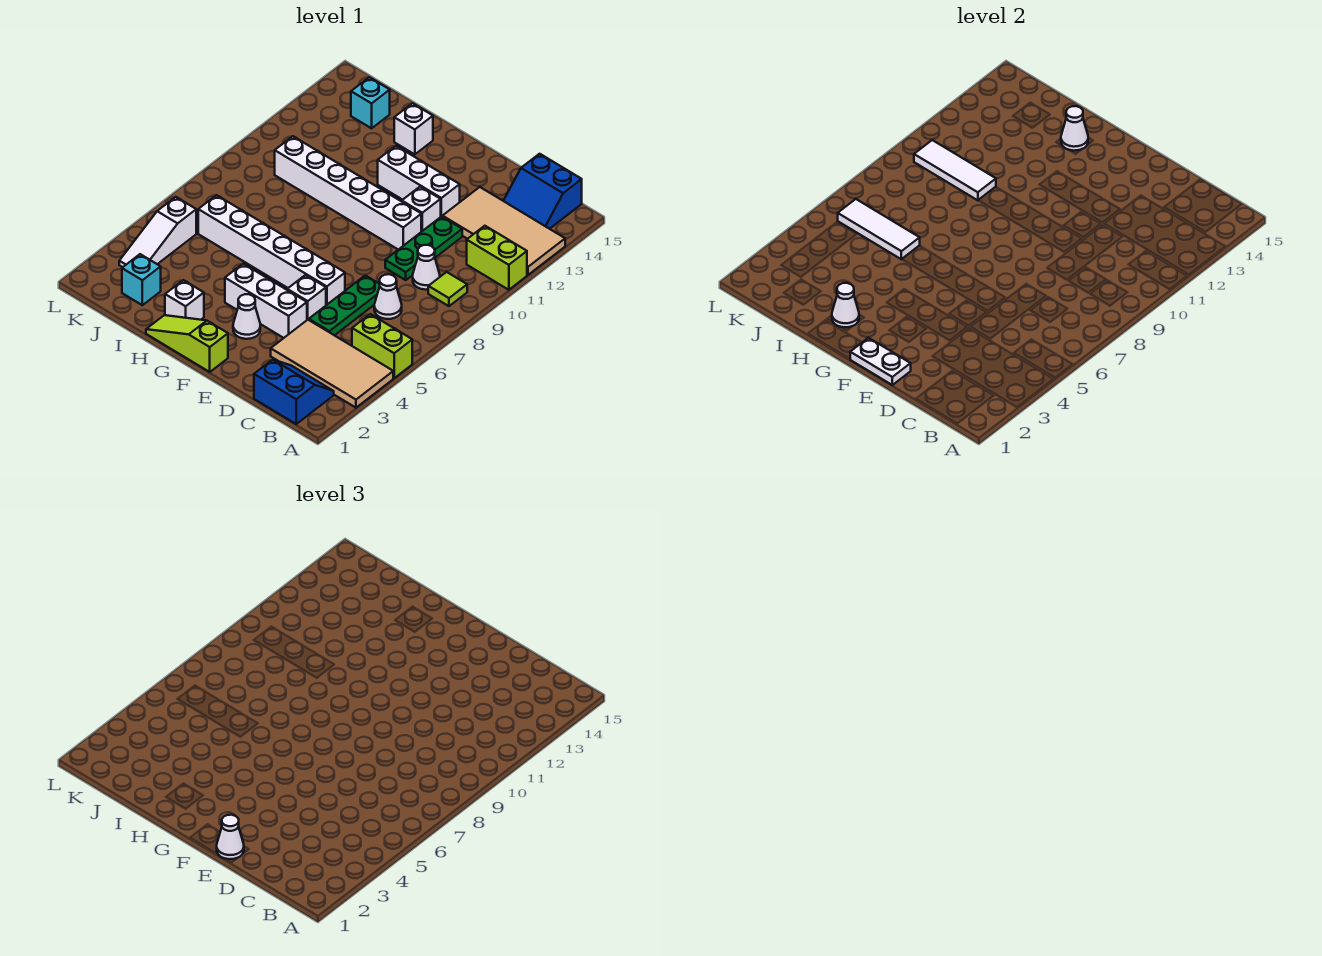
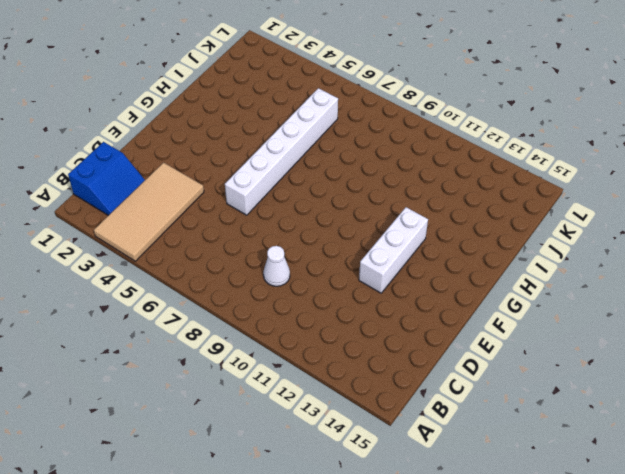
none -> lime brick A5:B5 level 1
none -> lime brick A11:B11 level 1
none -> tan tile A12:D13 level 1
none -> lime tile B9 level 1

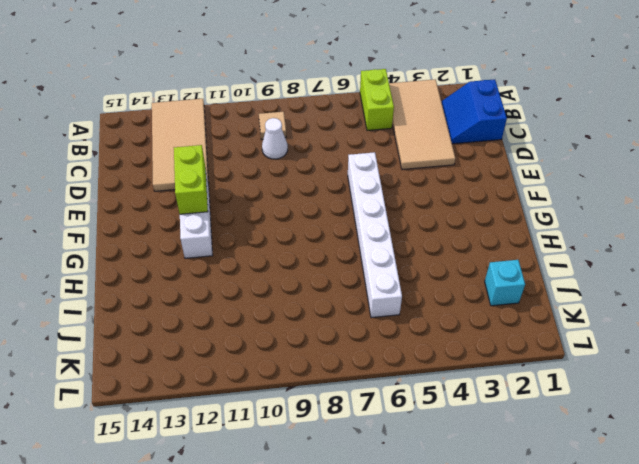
tan tile B9 level 1 -> lime tile B9 level 1
lime brick E12:F12 level 2 -> lime brick A11:B11 level 1
none -> blue slope B14:C15 level 1 top 15
none -> white cone C7 level 1
none -> green plate D5:D7 level 1
none -> green plate D9:D11 level 1

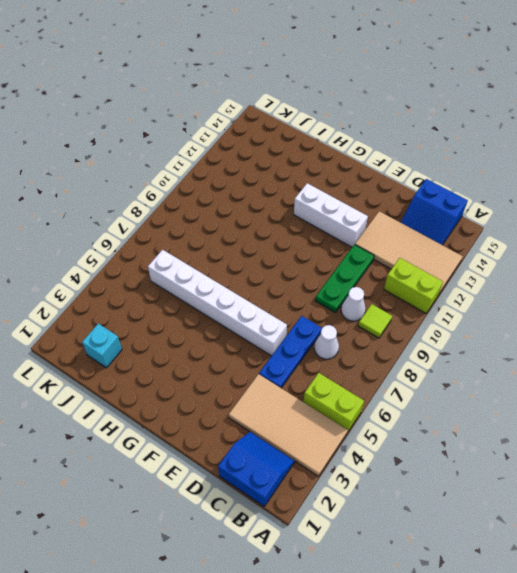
blue plate D5:D7 level 1 -> green plate D5:D7 level 1
none -> white brick E4:G4 level 1
none -> white brick E5 level 1
none -> white brick E10:J10 level 1
none -> white brick E11 level 1

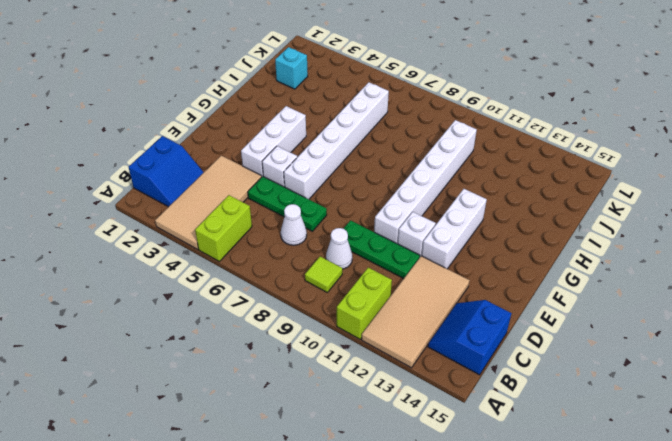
none -> lime slope F1:H1 level 1 top F
none -> white cone F3 level 1
none -> white brick H2 level 1
none -> white brick H14 level 1

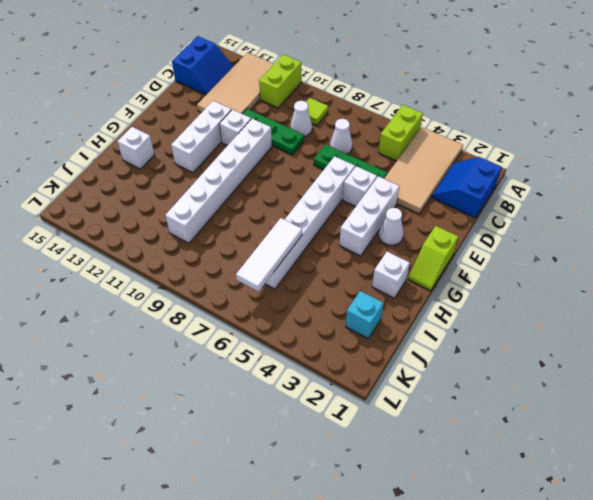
lime slope F1:G1 level 1 top F -> lime slope F1:H1 level 1 top F
none -> cyan brick J14 level 1
none -> white slope K3:K5 level 1 top 5
none -> white plate E1:F1 level 2
none -> white cone H2 level 2

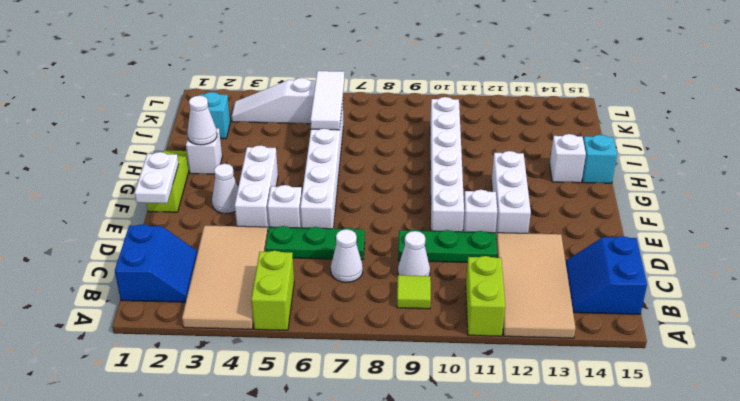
cyan brick H15 level 1 -> cyan brick J14 level 1
none -> white cone H14 level 2
none -> white tile I10:K10 level 2
none -> white cone E1 level 3

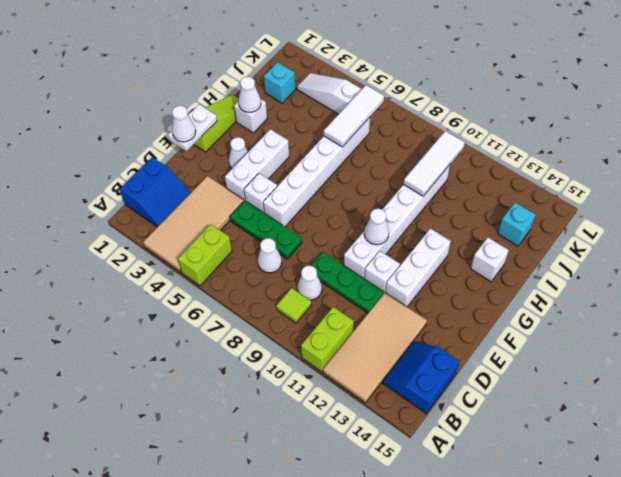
white cone F10 level 2 -> white cone H14 level 2

